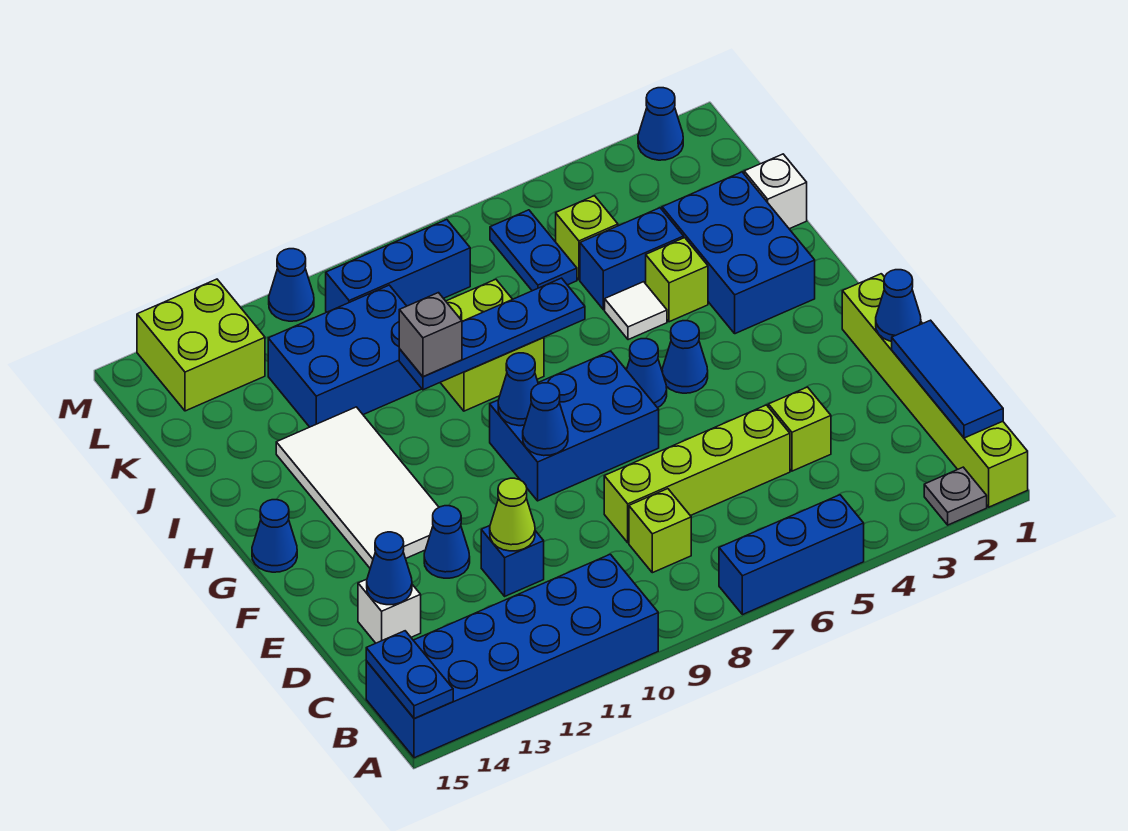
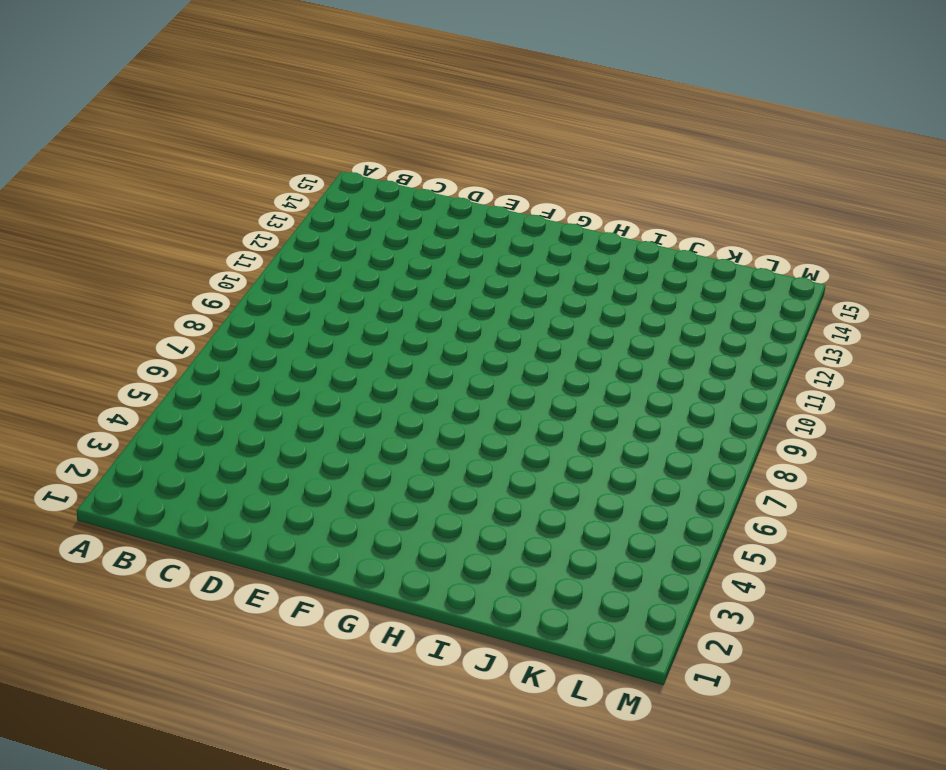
none -> lime brick A1:F1 level 1
none -> grey plate A2 level 1
none -> blue brick A5:A7 level 1
none -> blue brick A10:B15 level 1

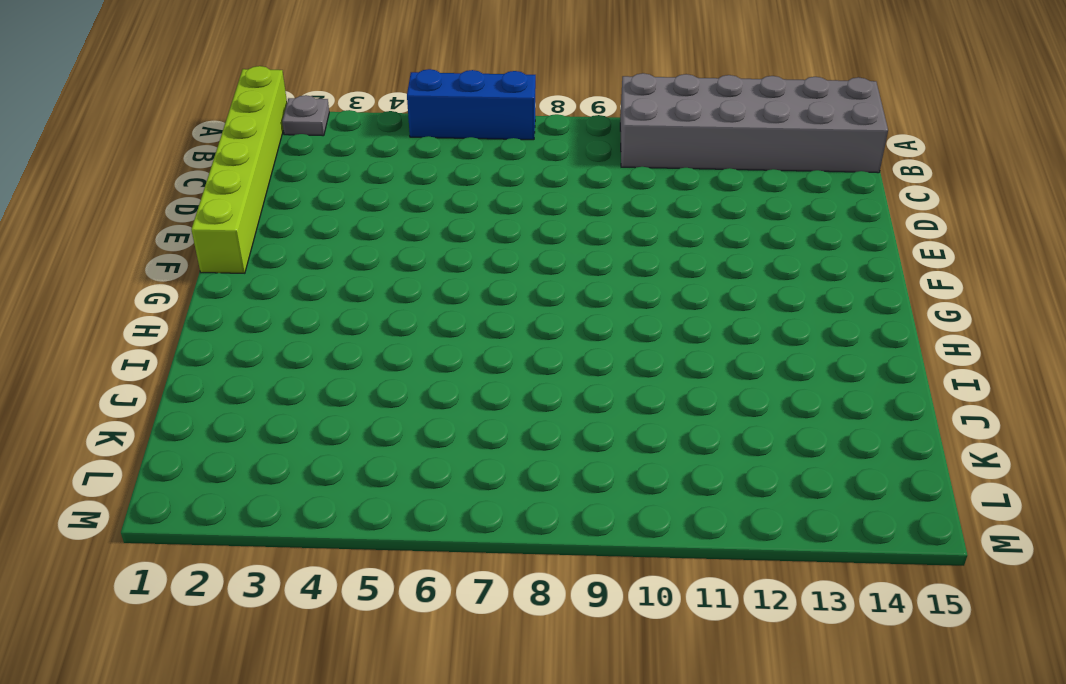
grey brick A10:B15 level 1 -> blue brick A10:B15 level 1
none -> lime brick C8 level 1
none -> lime brick D4 level 1
none -> lime brick D5:D8 level 1
none -> blue brick D11 level 1

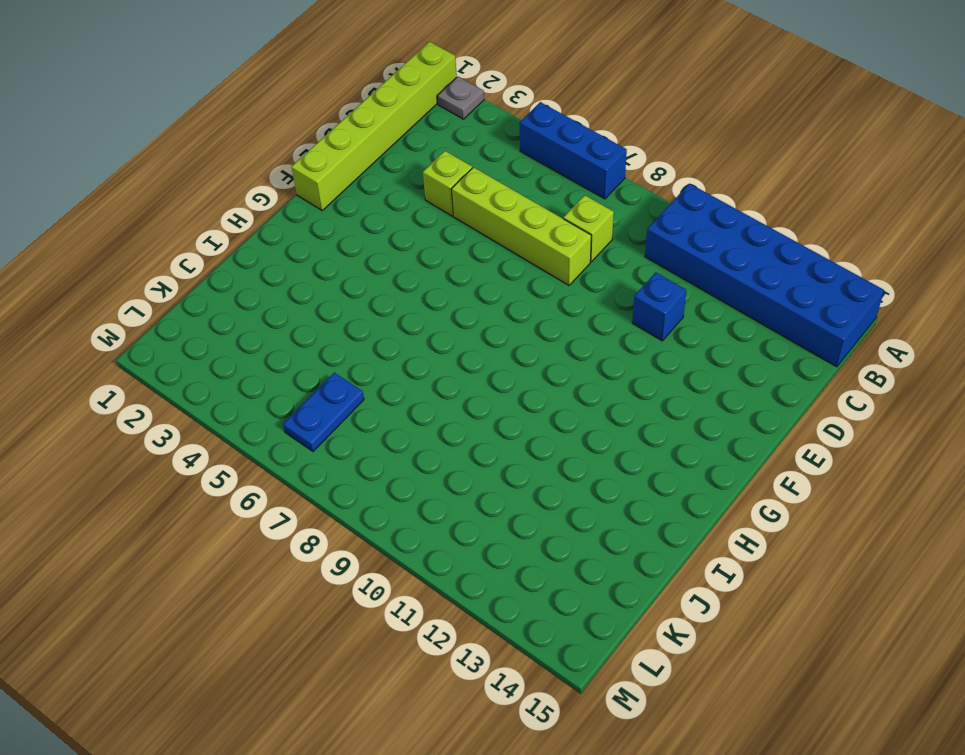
none -> white brick D14 level 1
none -> blue cone E12 level 1
none -> blue brick F7:G9 level 1
none -> white tile F12:I13 level 1

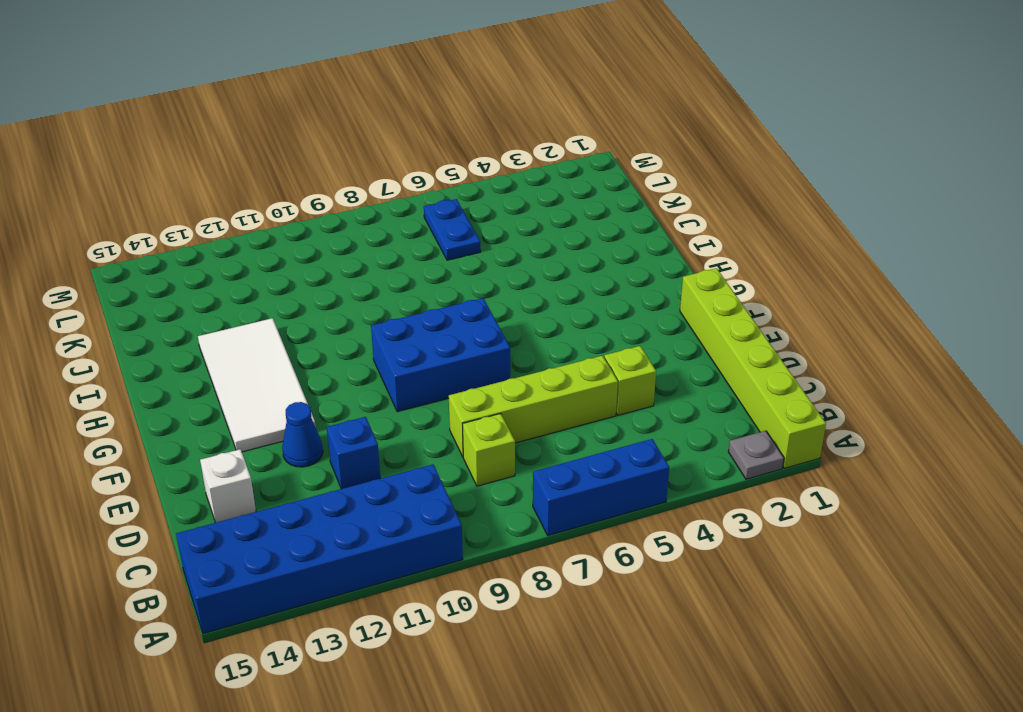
none -> blue cone G5 level 1
none -> blue cone G6 level 1
none -> blue cone G15 level 1
none -> blue brick H2:J3 level 1

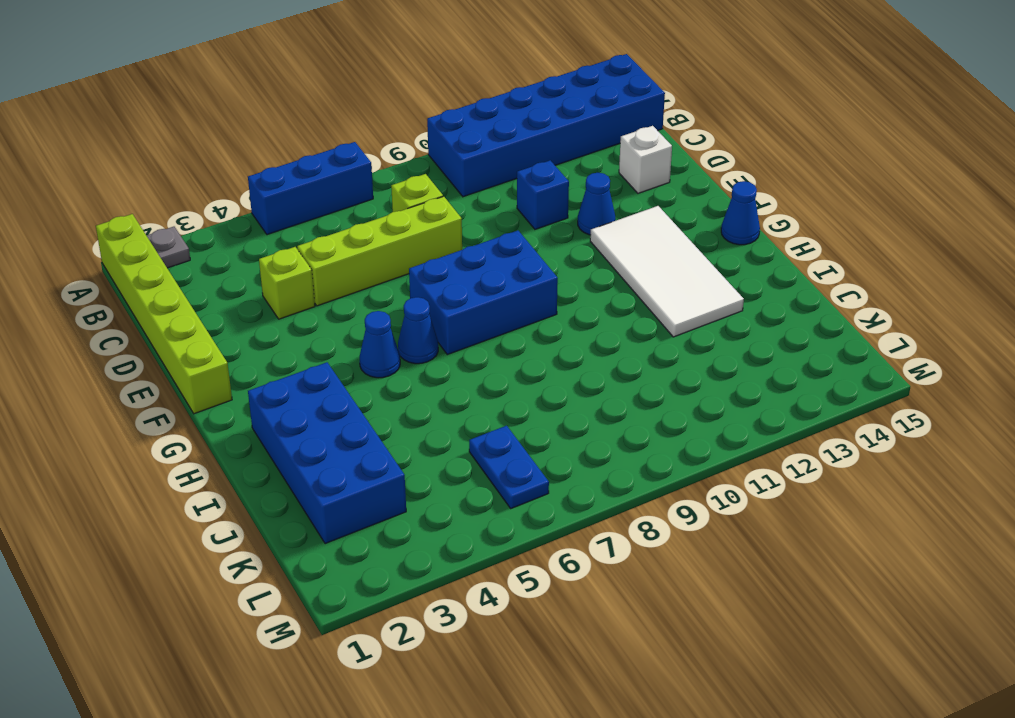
blue brick H2:K3 level 1 -> blue brick H2:J3 level 1
none -> lime brick I4 level 1
none -> white tile I5 level 1
none -> lime brick I8:J9 level 1
none -> white brick J1 level 1

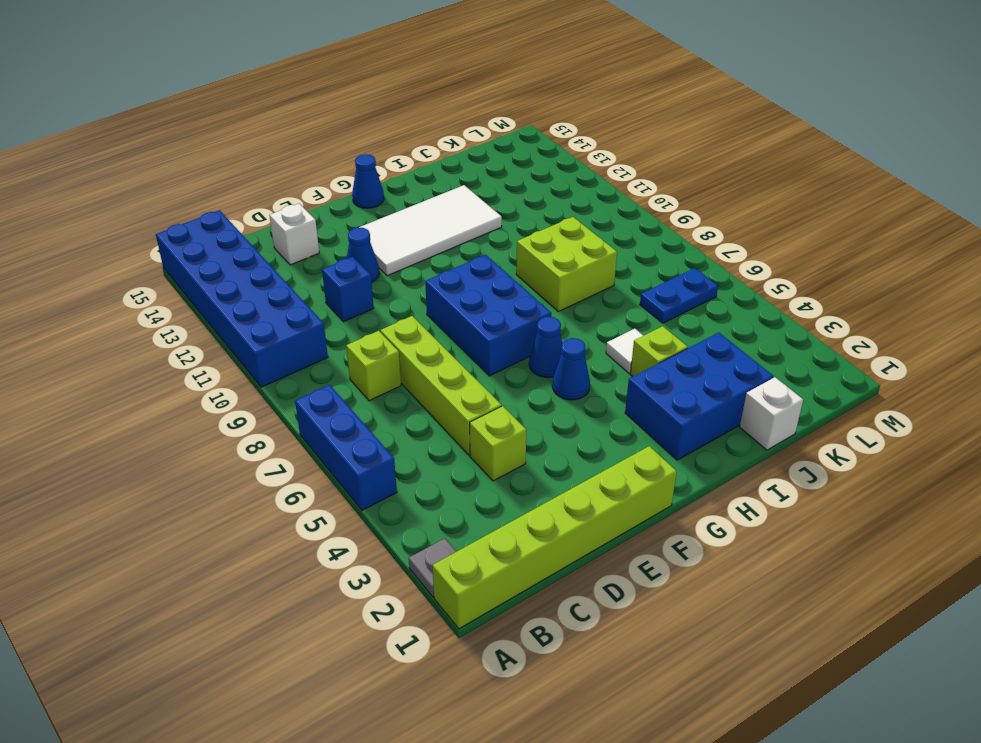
none -> blue brick J4:J5 level 1
none -> blue brick J10:K12 level 1
none -> lime brick K5 level 1
none -> blue brick L8:L10 level 1

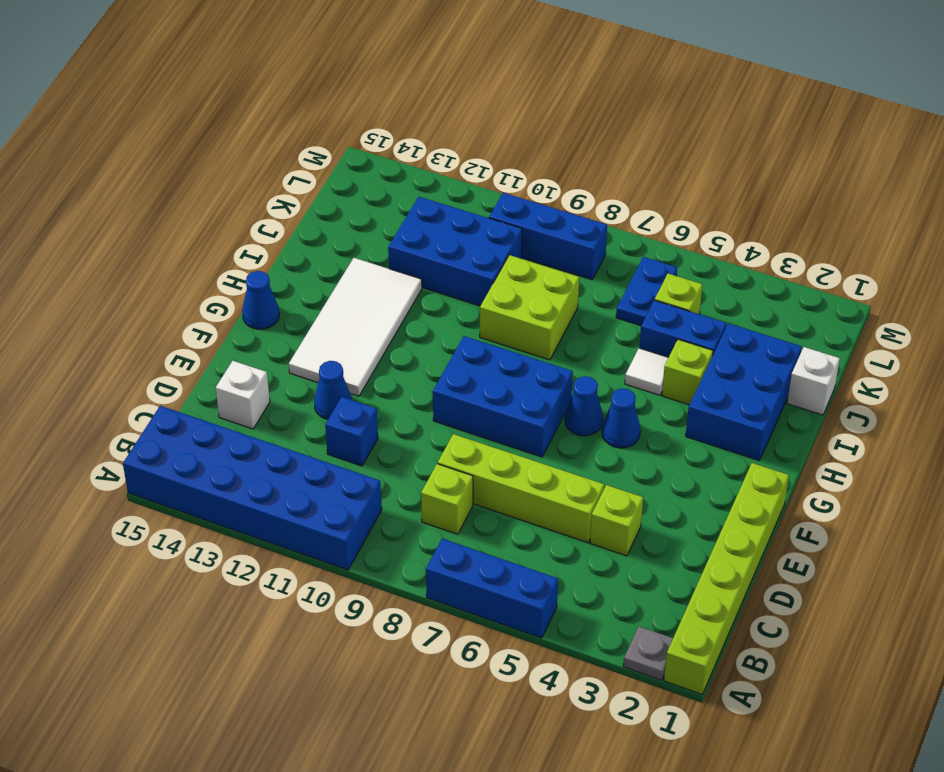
none -> lime brick L13:M14 level 1
none -> blue cone M2 level 1
none -> blue cone M11 level 1
none -> blue plate A15:B15 level 2

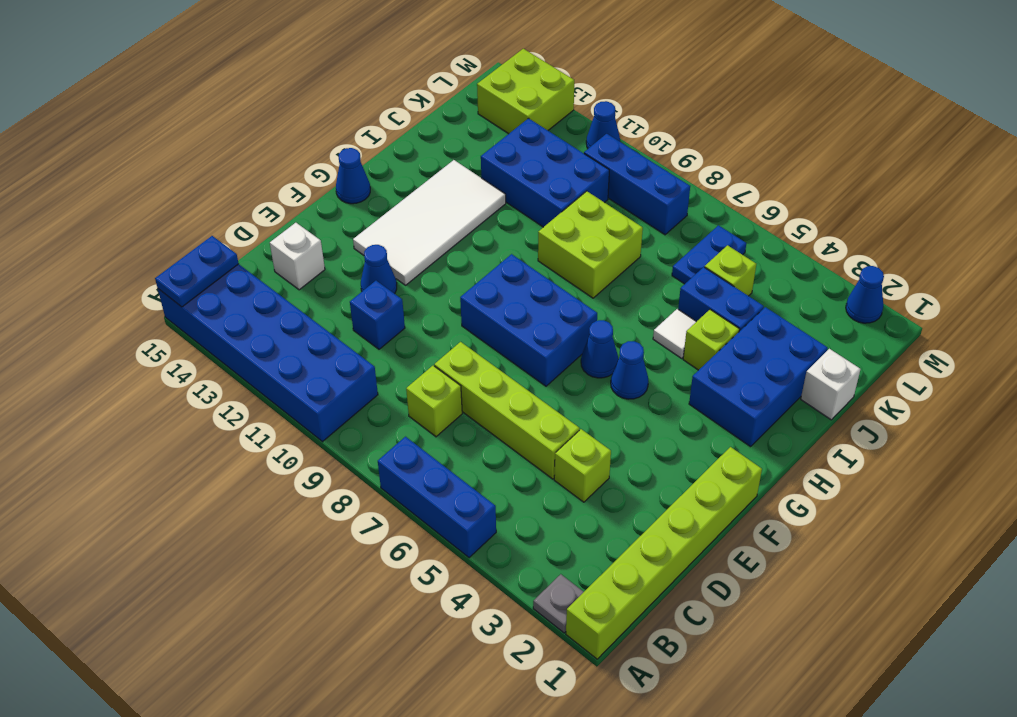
none -> blue tile B1:D1 level 2
none -> lime cone D11 level 2
none -> blue cone D14 level 2
none -> blue cone E1 level 2

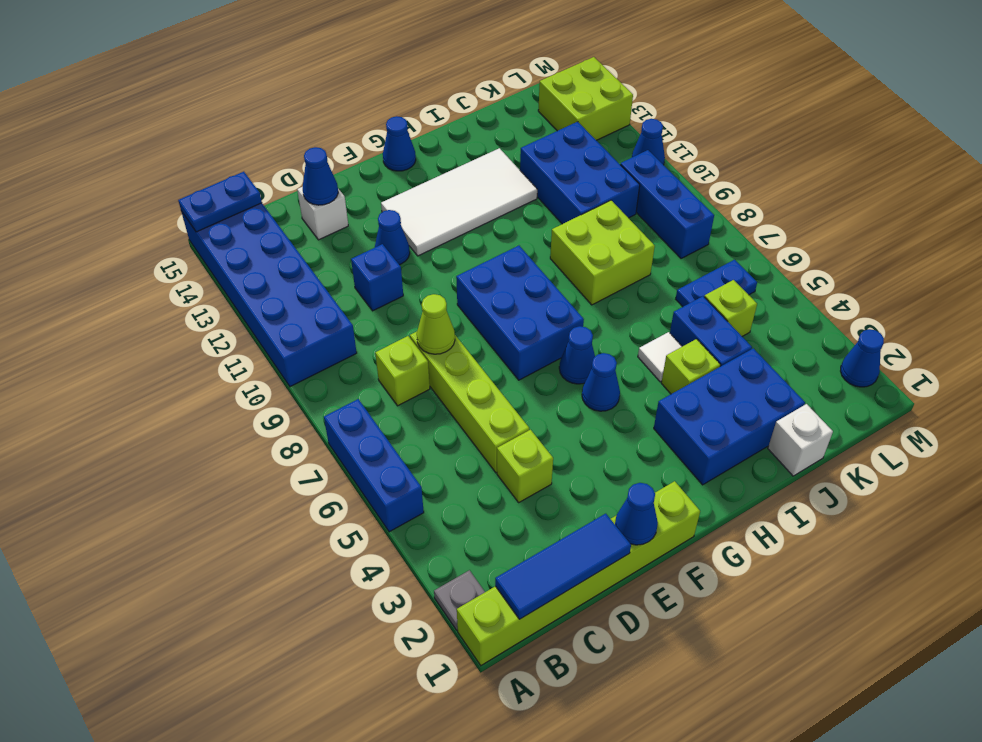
lime cone D8 level 2 -> lime cone D11 level 2
none -> blue cone F9 level 2
none -> blue cone G9 level 2
none -> blue plate I7:I10 level 2
none -> grey brick I10 level 3

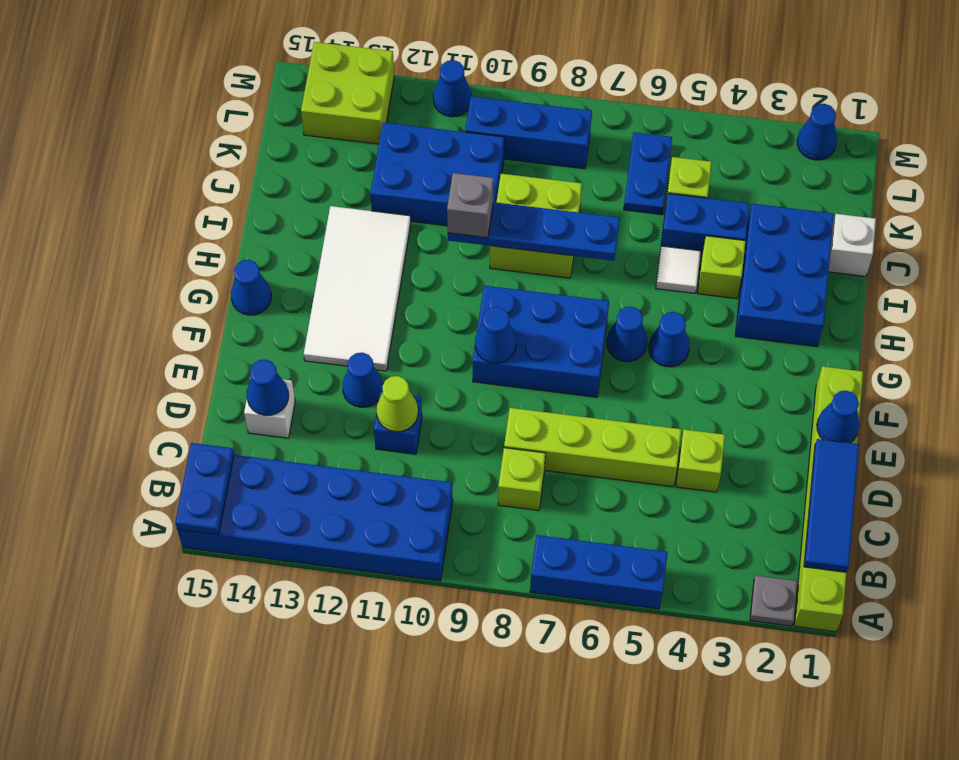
none -> blue cone G9 level 2

